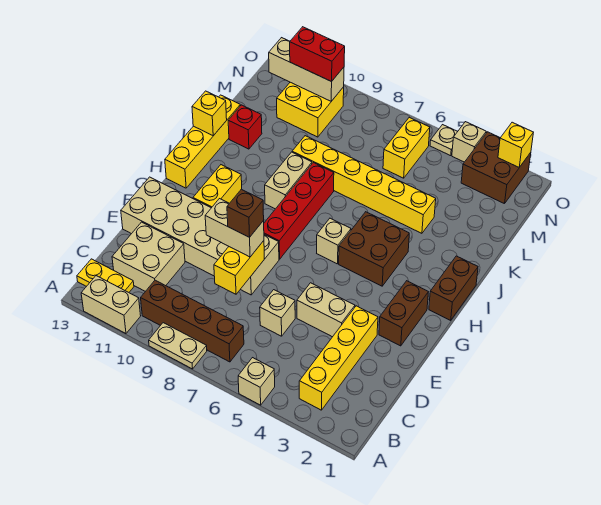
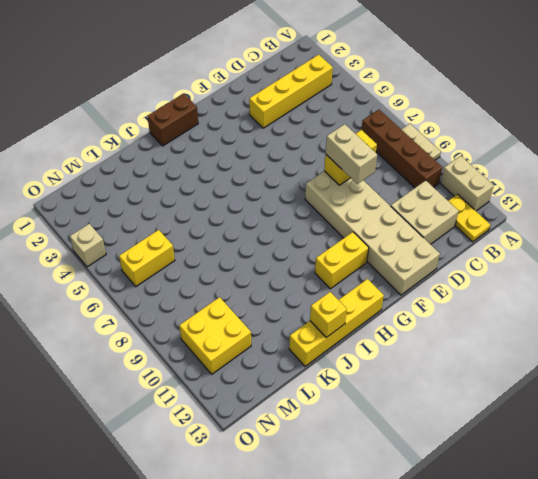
none -> tan brick A5 level 1
none -> tan brick D6 level 1
none -> tan brick E4:E5 level 1
none -> brown brick F2:G2 level 1

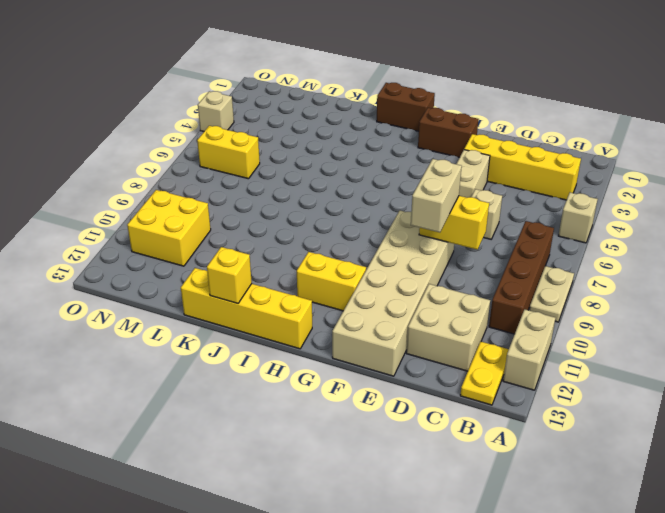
none -> red brick G8:J8 level 1
none -> brown brick H4:I5 level 1
none -> tan brick H6 level 1
none -> tan brick I9:J9 level 1

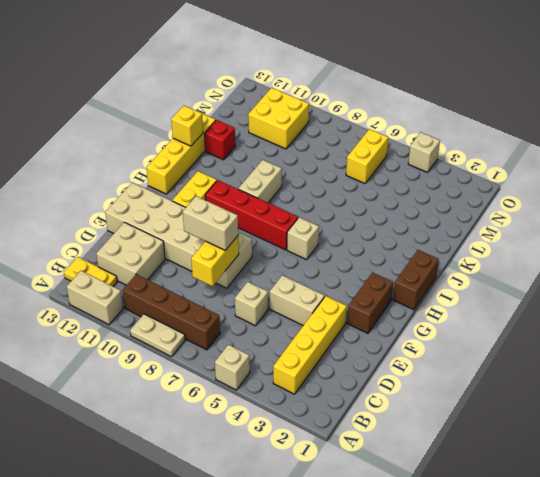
red brick H7:H10 level 1 -> red brick G8:J8 level 1
none -> brown brick H4:I5 level 1
none -> yellow brick K4:K9 level 1
none -> brown brick N2:O3 level 1
none -> tan plate O5 level 1

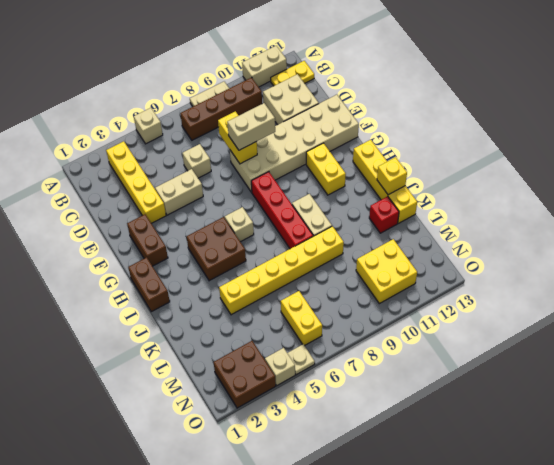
none -> tan brick N10:N12 level 2
none -> yellow brick O2 level 2
none -> red brick N10:N11 level 3
none -> brown brick E8 level 4

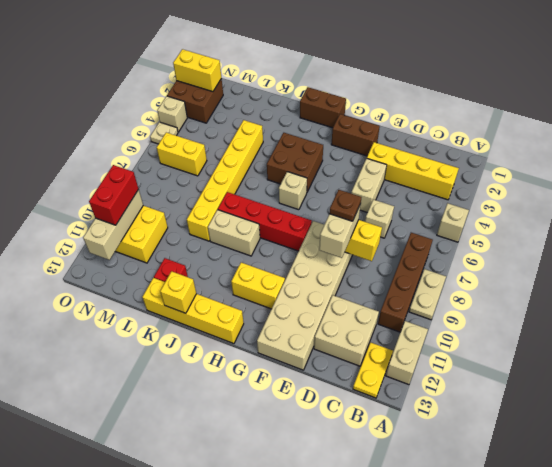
brown plate E8 level 4 -> brown brick E8 level 4
yellow brick N2:O2 level 2 -> yellow brick O2 level 2

